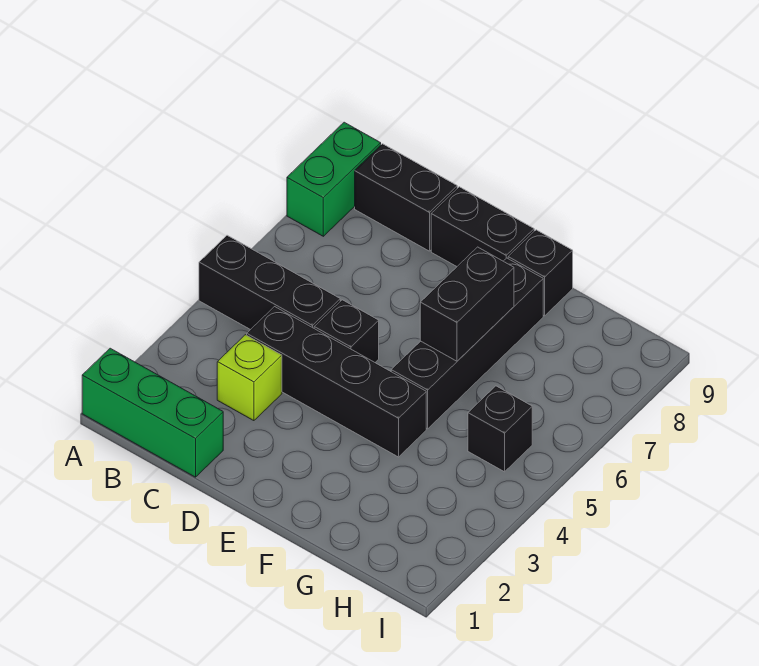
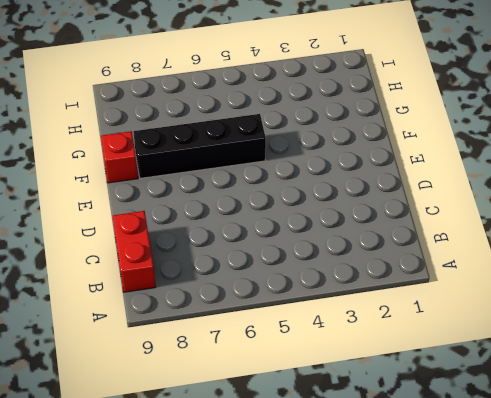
red brick B9:C9 level 1 -> black brick B9:C9 level 1
red brick F9 level 1 -> black brick F9 level 1
none -> green brick A1:C1 level 1
none -> black brick A5:C5 level 1
none -> green brick A8:A9 level 1

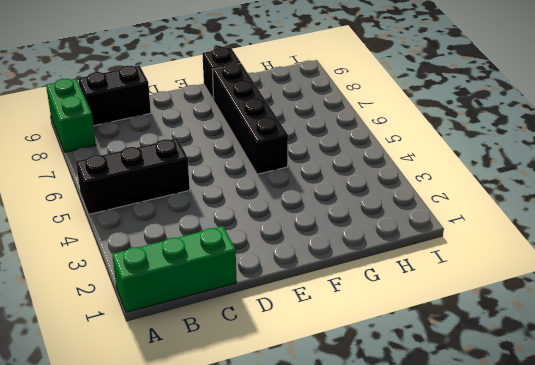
none -> lime brick C3 level 1
none -> black brick C4:F4 level 1
none -> black brick D5 level 1

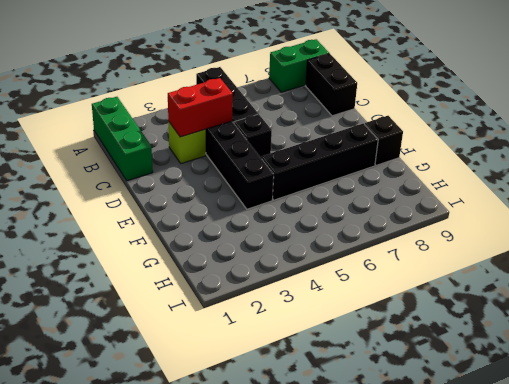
red brick C3:C4 level 2 -> none
none -> black brick D9:E9 level 1
none -> black brick H5 level 1
none -> black brick F6:F7 level 2

